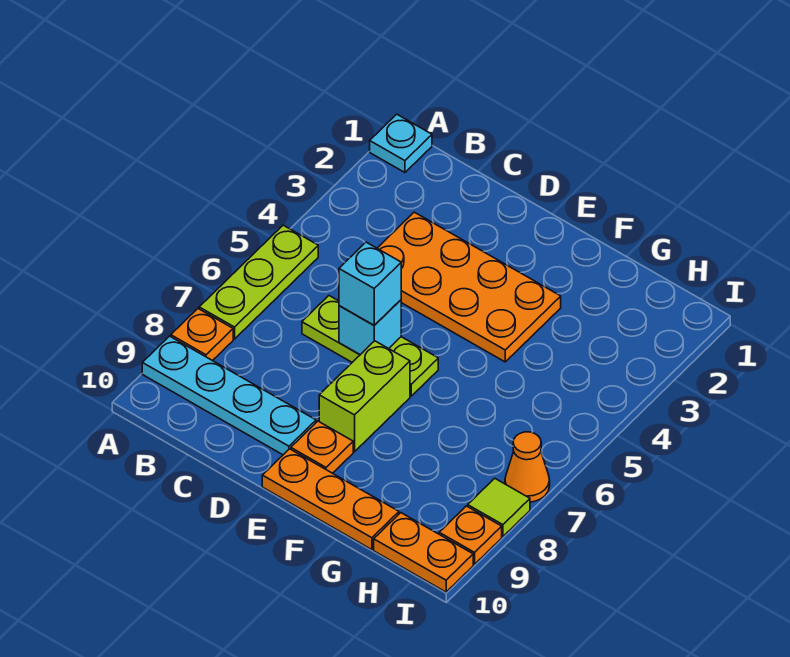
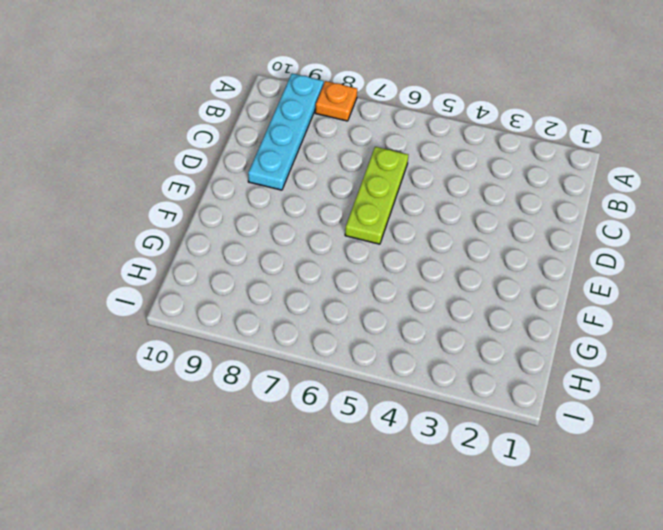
none -> cyan plate A1 level 1
none -> lime plate A5:A7 level 1
none -> orange plate C3:F4 level 1

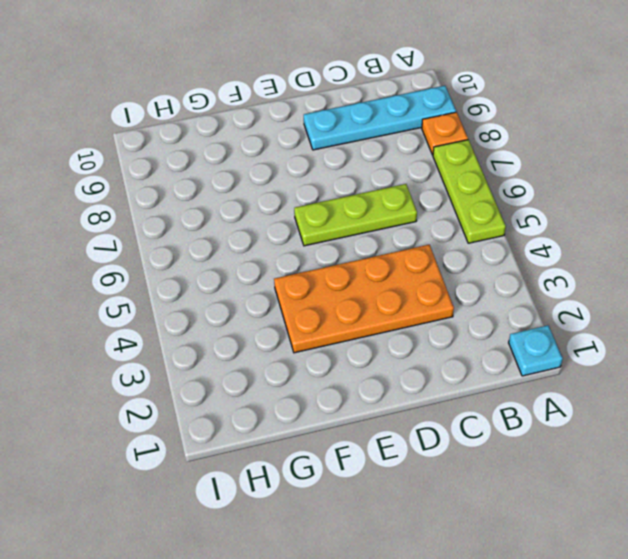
none -> lime brick E7:E8 level 1
none -> orange plate E9 level 1
none -> orange plate E10:G10 level 1

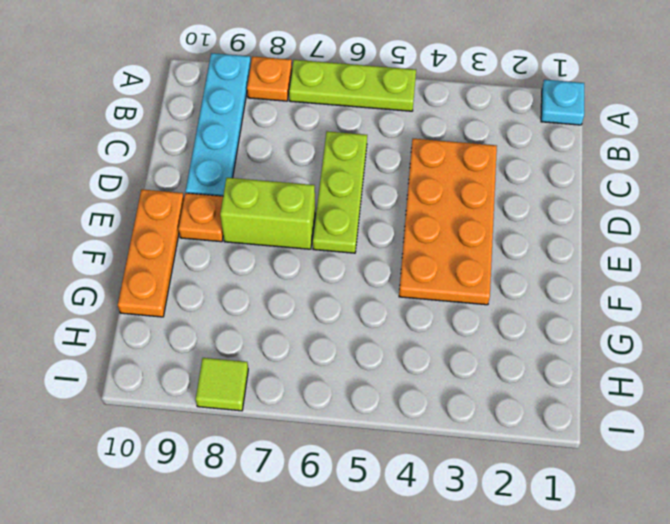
none -> orange plate H10:I10 level 1
none -> orange cone I7 level 1
none -> orange plate I9 level 1

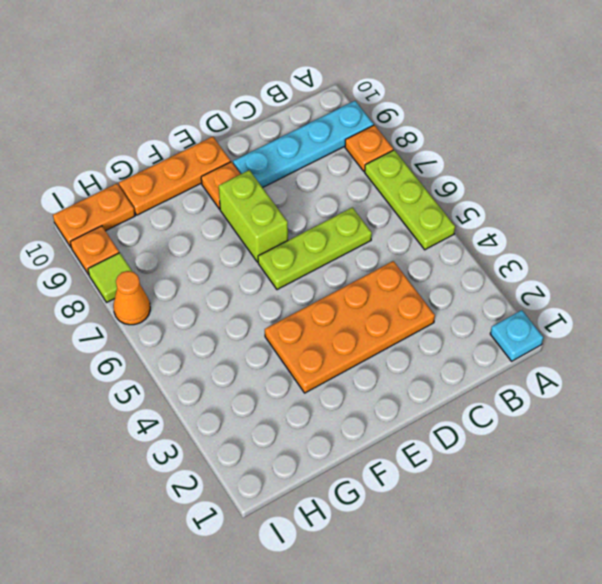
none -> cyan brick D6 level 2
none -> cyan brick D6 level 3

